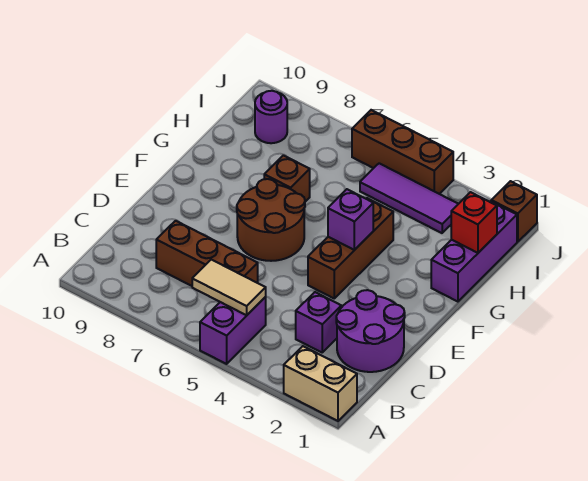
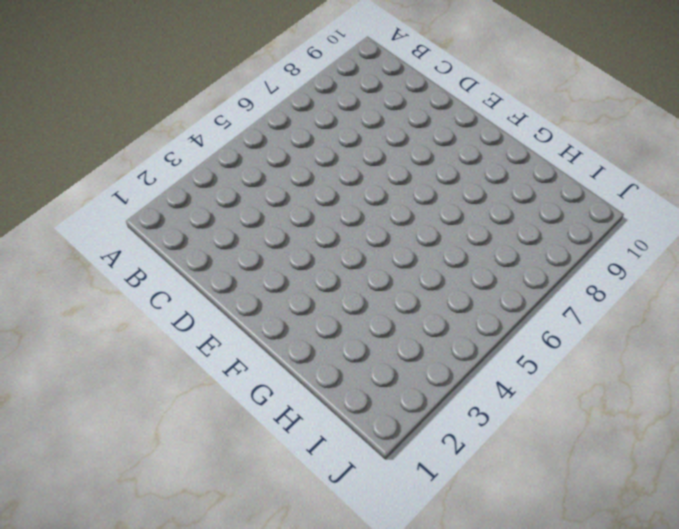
none -> tan brick A1:A2 level 1
none -> purple brick A5:B5 level 1
none -> purple round brick C1:D2 level 1

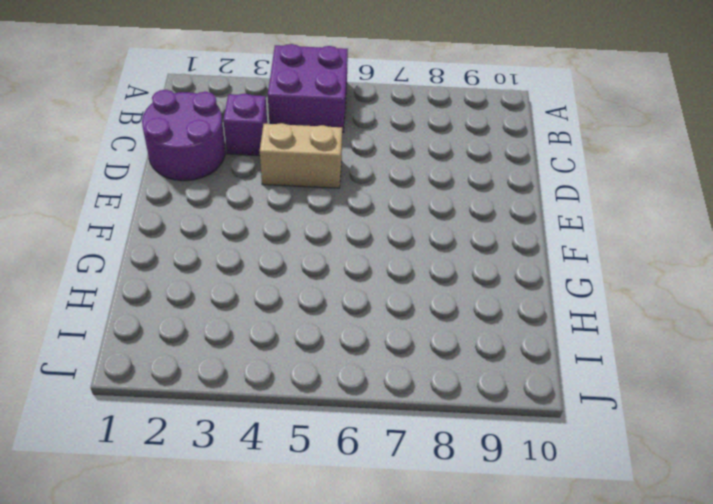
purple brick A4:B5 level 1 -> purple brick A5:B5 level 1
tan brick D4:D5 level 1 -> tan brick A1:A2 level 1
none -> brown brick C6:C8 level 1
none -> brown brick E4:G4 level 1
none -> brown round brick E6:F7 level 1

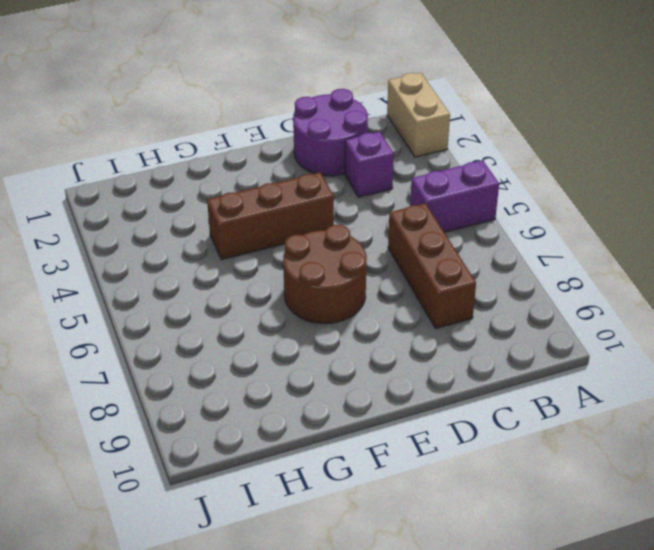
none -> purple brick G1:I1 level 1
none -> brown brick G7 level 1
none -> purple tile I3:I5 level 1

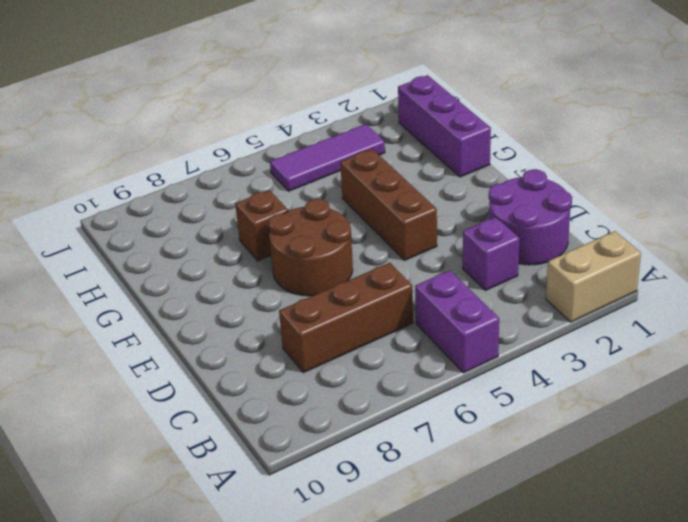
none -> purple round brick I9 level 1
none -> brown brick J1 level 1
none -> brown brick J4:J6 level 1

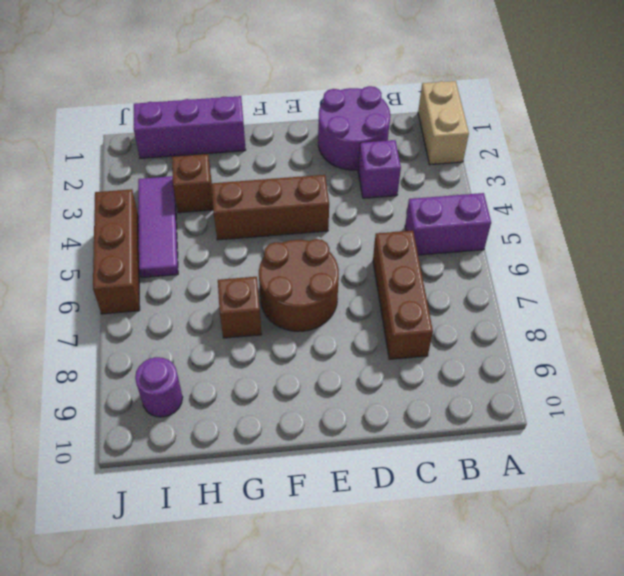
brown brick H3 level 1 -> brown brick J1 level 1
none -> tan tile B5:B6 level 2
none -> purple brick F4 level 2
none -> red brick H1 level 2

